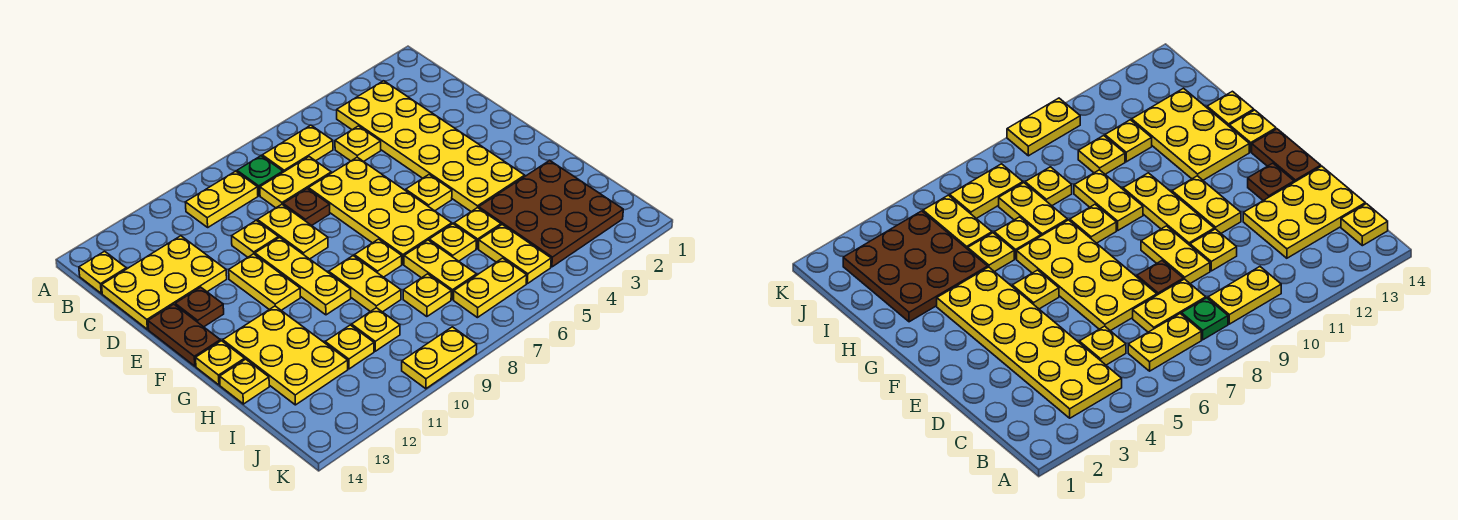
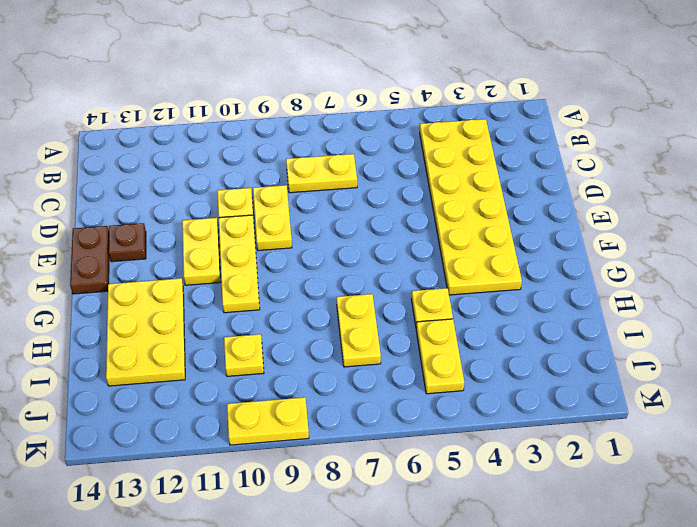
none -> yellow plate B6:B7 level 1
none -> green plate B8 level 1
none -> yellow plate B9:B10 level 1
none -> yellow plate B14 level 1

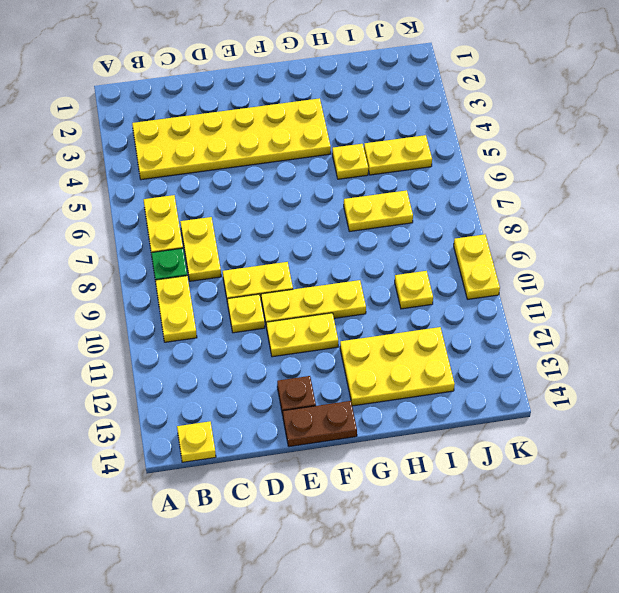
none -> yellow plate C5 level 1
none -> yellow plate C12:D14 level 1
none -> yellow plate D6:G7 level 1
none -> brown plate D8 level 1

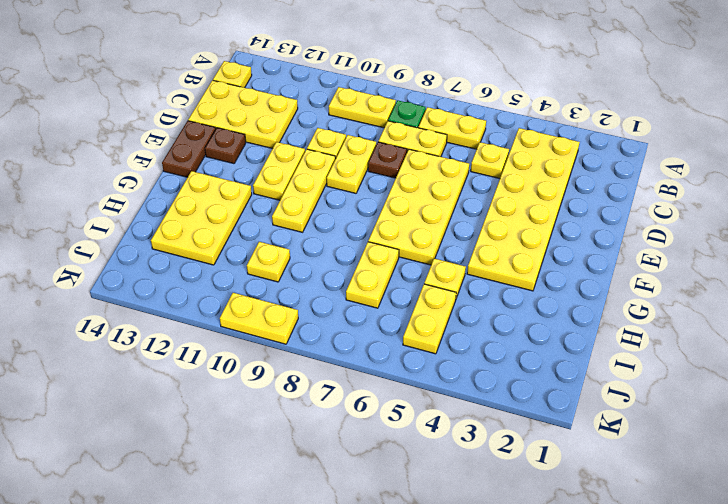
none -> yellow plate F5 level 1
none -> yellow plate G8 level 1
none -> yellow plate G9:H9 level 1
none -> yellow plate G14 level 1

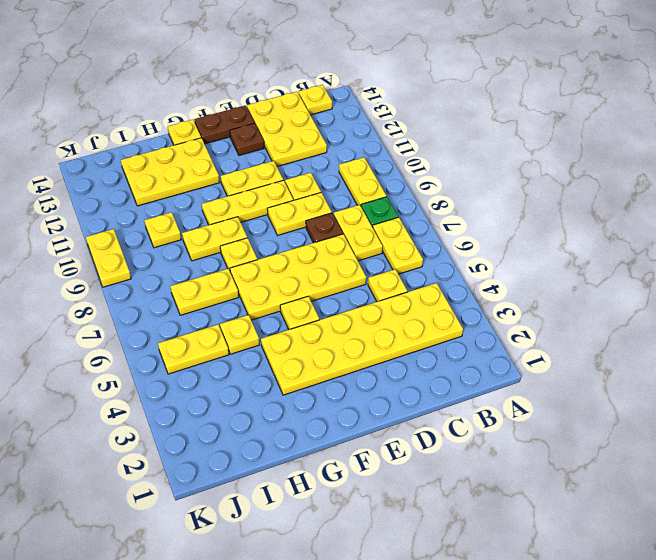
none -> brown plate H2:J4 level 1
none -> yellow plate H6 level 1
none -> yellow plate H14 level 1
none -> yellow plate I8 level 1

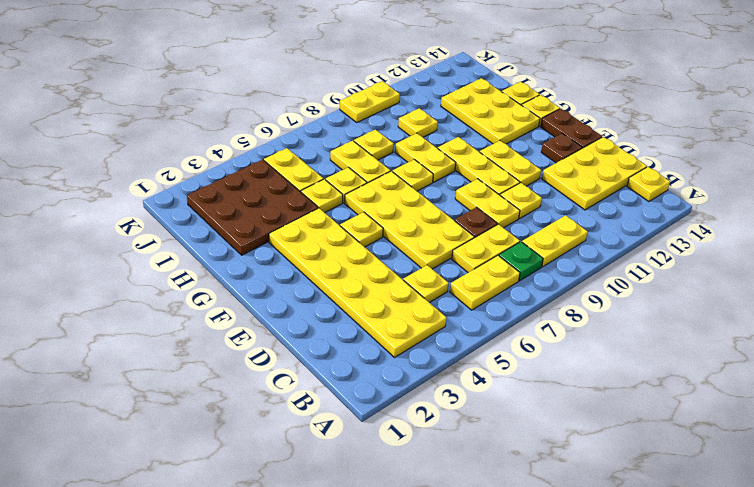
none -> yellow plate I11 level 1
none -> yellow plate J6:J7 level 1

